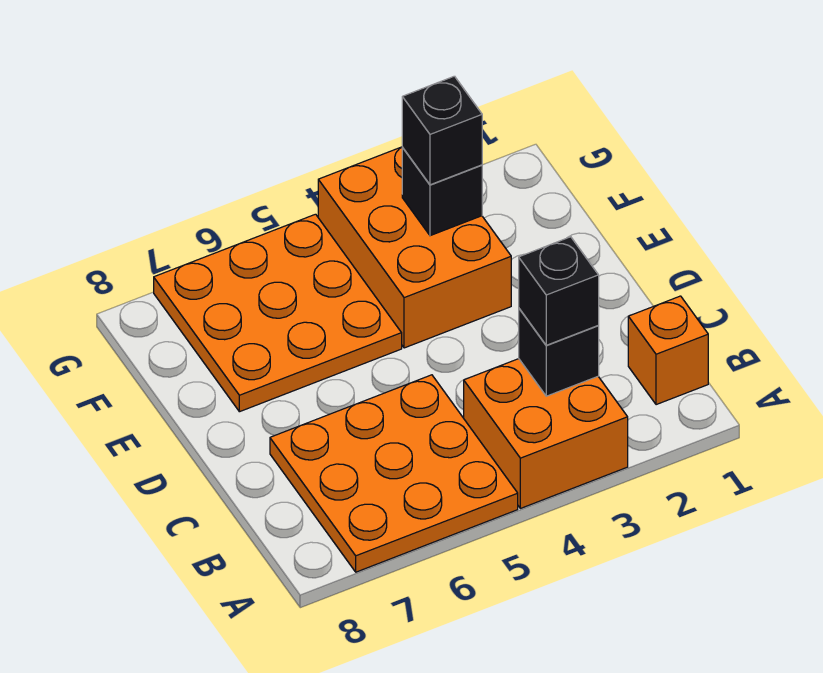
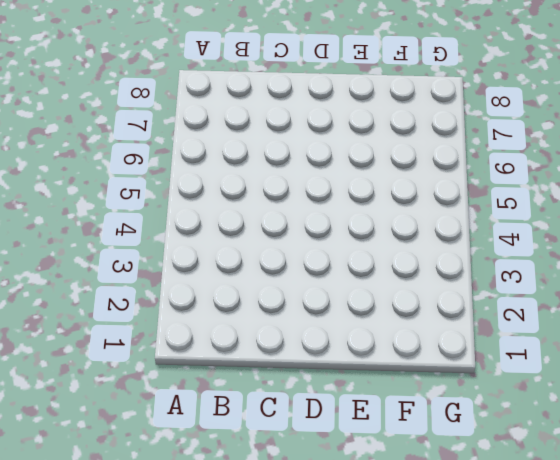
none -> orange brick A3:B4 level 1
none -> orange plate A5:C7 level 1

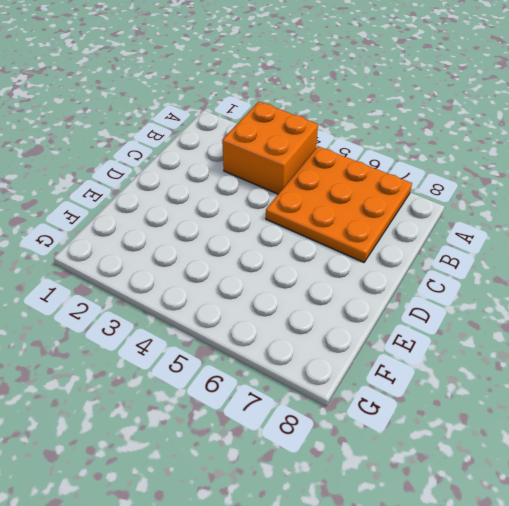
none -> orange brick B1 level 1
none -> orange brick E3:G4 level 1

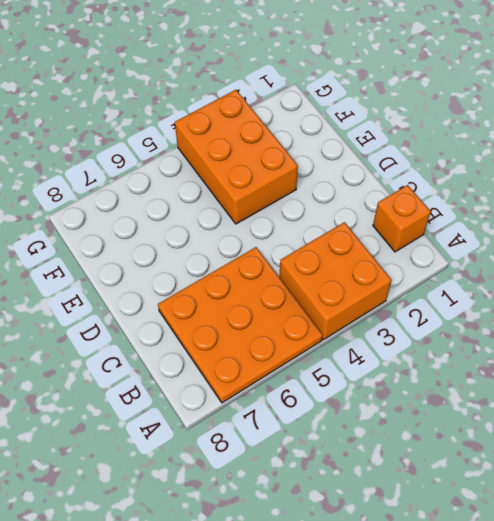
none -> orange plate E5:G7 level 1
none -> black brick B3 level 2

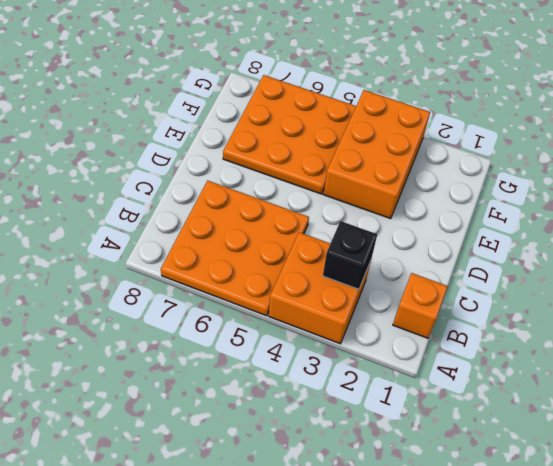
none -> black brick F3 level 2
none -> black brick B3 level 3

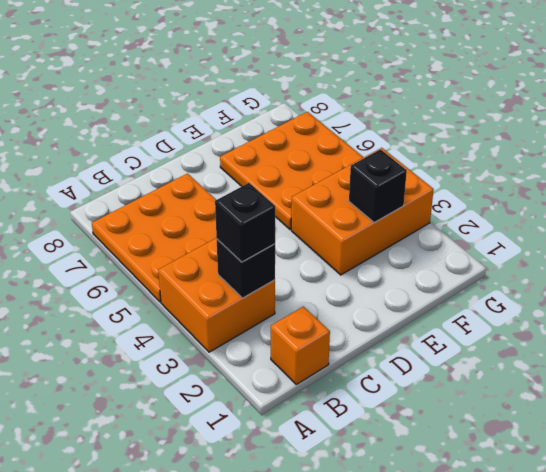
none -> black brick F3 level 3

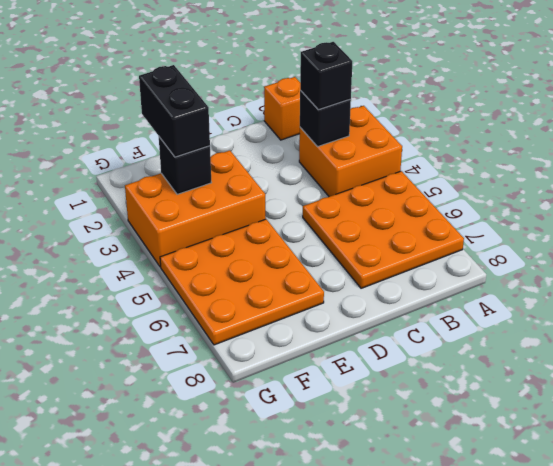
black brick F2:F3 level 3 -> black brick F3 level 3

